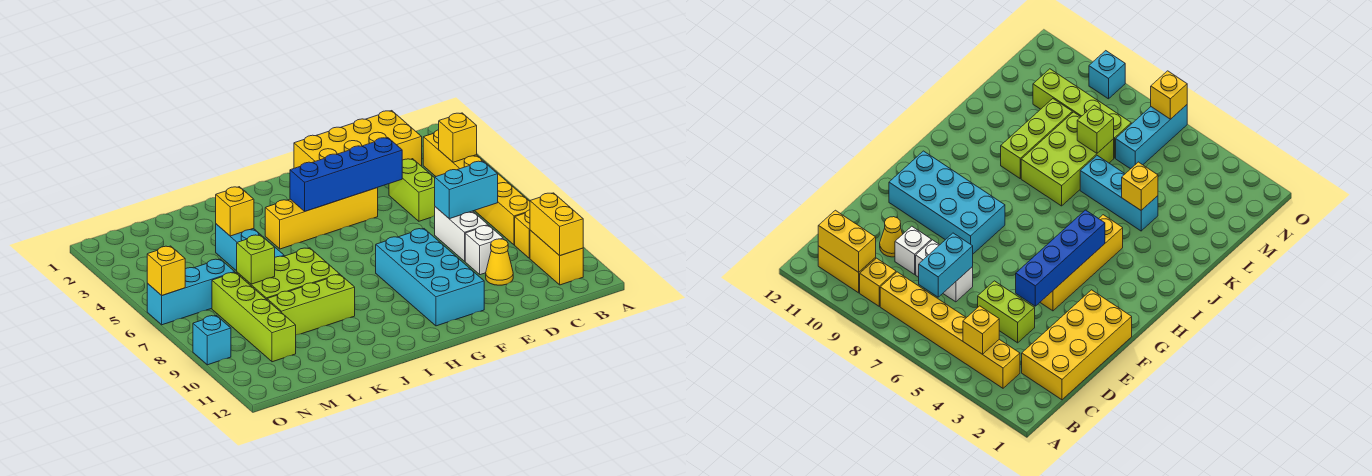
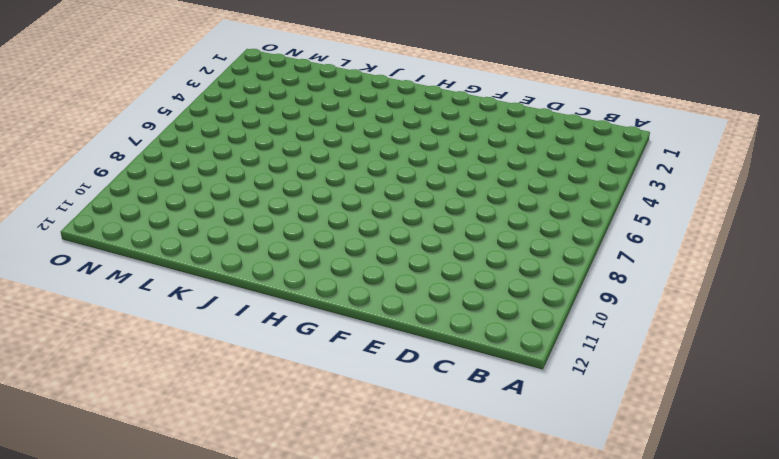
none -> yellow brick B3:B8 level 1
none -> yellow brick B9 level 1
none -> yellow brick B10:B11 level 1

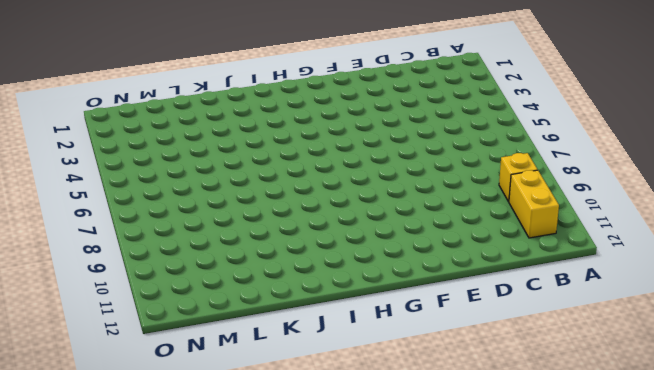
none -> yellow brick B3:B8 level 1
none -> yellow brick C1:F2 level 1
none -> lime brick D4:D5 level 1

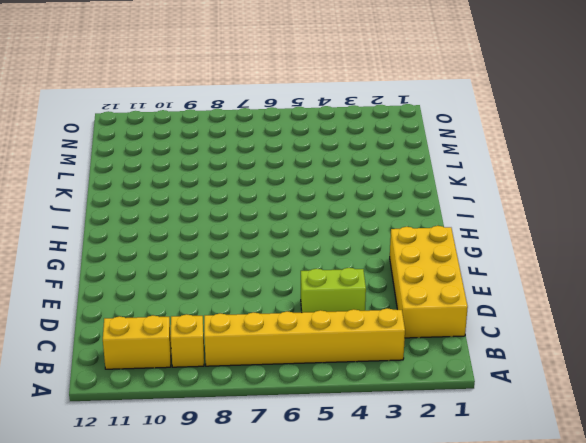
none -> white brick D7:D8 level 1
none -> white brick D9 level 1
none -> yellow cone D10 level 1

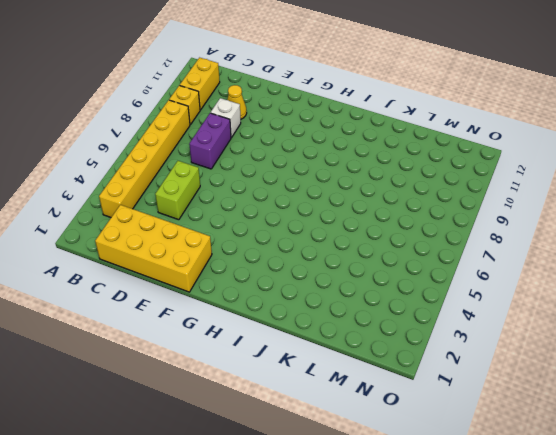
purple brick D7:D8 level 1 -> white brick D7:D8 level 1
none -> yellow brick F4:I4 level 1
none -> cyan brick F8:G11 level 1
none -> lime brick J7:L8 level 1

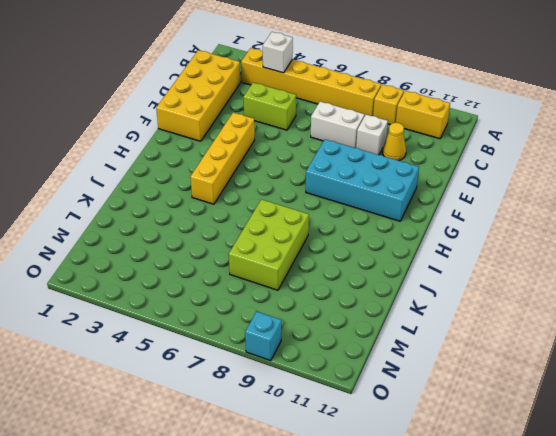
white brick B4 level 2 -> yellow brick B4 level 2
none -> lime brick J9:L9 level 1
none -> cyan brick K4:K6 level 1
none -> cyan brick M6:O6 level 1

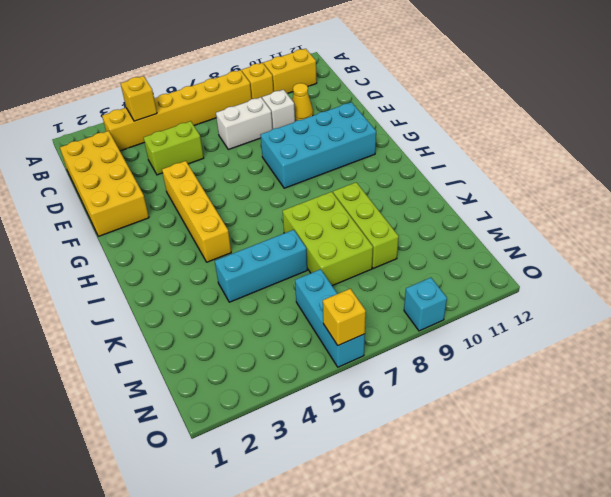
none -> lime brick M7:M10 level 1
none -> yellow brick B10:B11 level 2
none -> cyan brick C7:D7 level 2

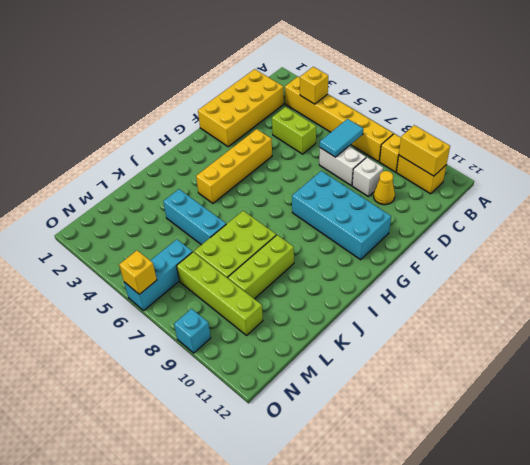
cyan tile C7:D7 level 2 -> cyan brick C7:D7 level 2
none -> blue brick E4:H4 level 2
none -> yellow brick K4 level 2
none -> lime brick L7 level 2

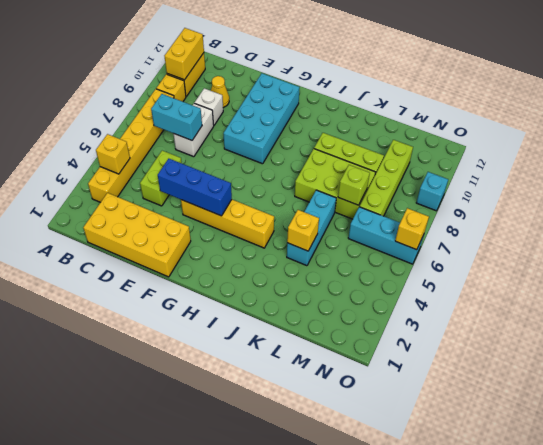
blue brick E4:G4 level 2 -> blue brick E4:H4 level 2

